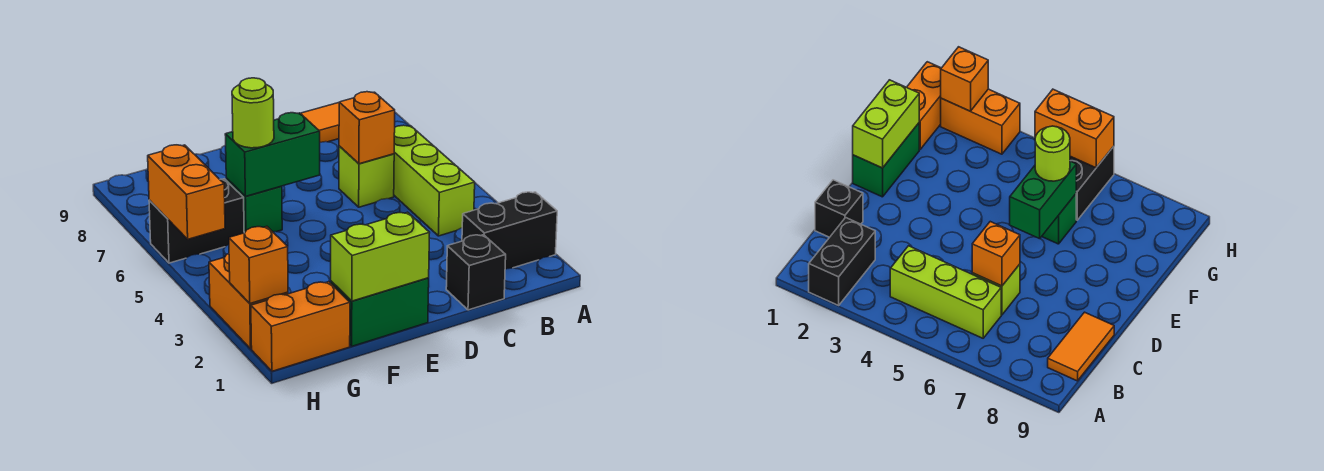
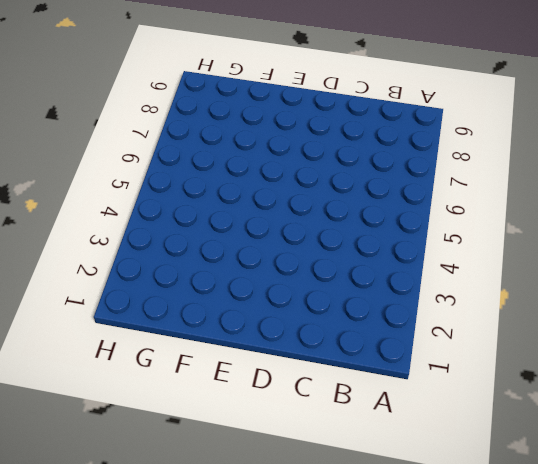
none -> black brick A2:B2 level 1
none -> lime brick B4:B6 level 1
none -> orange tile B9:C9 level 1

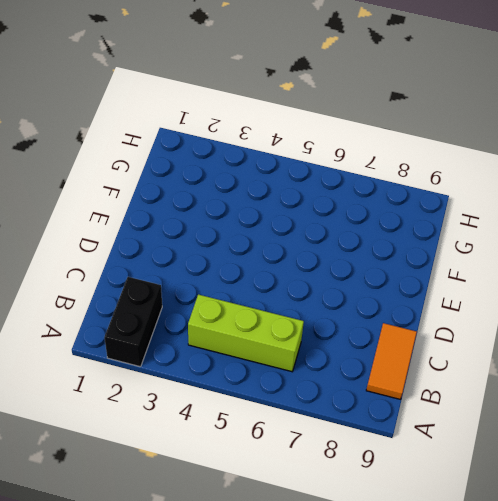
none -> black brick C1 level 1
none -> lime brick C6 level 1
none -> green brick E1:F1 level 1

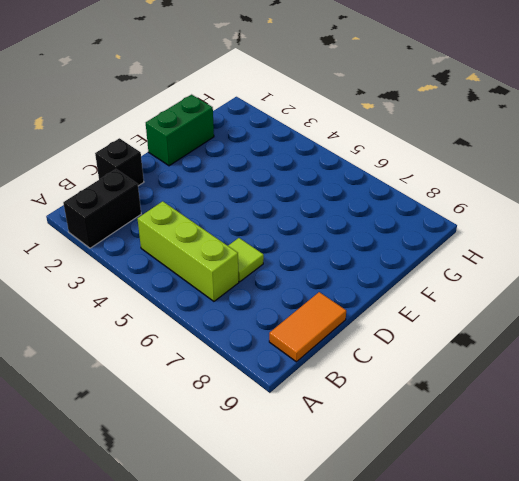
lime tile C6 level 1 -> lime brick C6 level 1
none -> green brick F6 level 1
none -> orange brick G1:H1 level 1
none -> black brick G6:H6 level 1

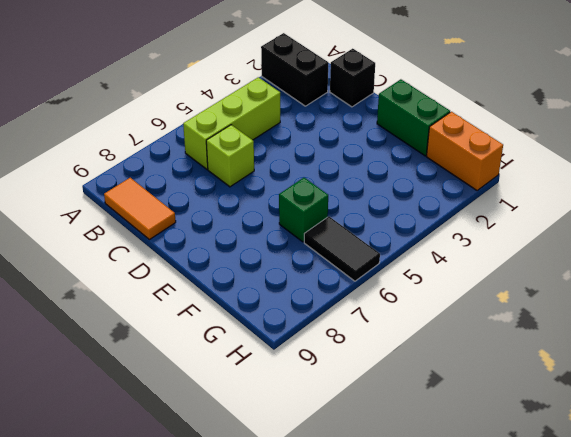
black tile G6:H6 level 1 -> black brick G6:H6 level 1
none -> orange brick H2:H3 level 1
none -> orange brick C6 level 2
none -> lime brick E1:F1 level 2

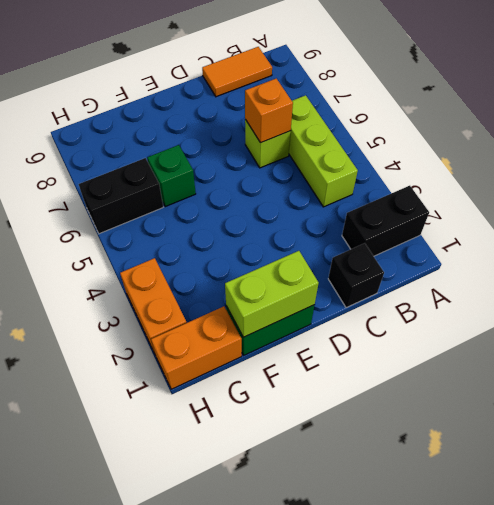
none -> green brick E6:F6 level 2
none -> orange brick H2 level 2
none -> orange brick H5:H6 level 2

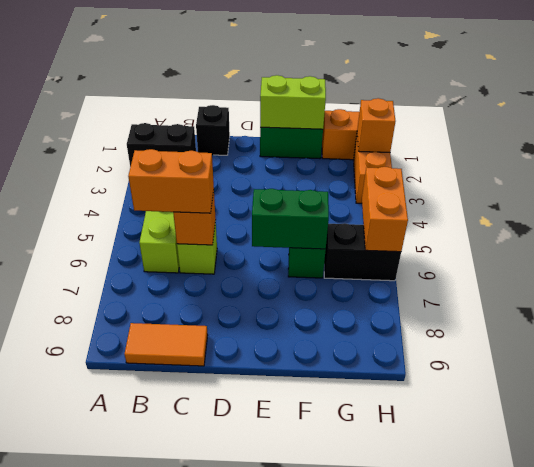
orange brick B6:C6 level 3 -> none
none -> lime round brick F6 level 3

